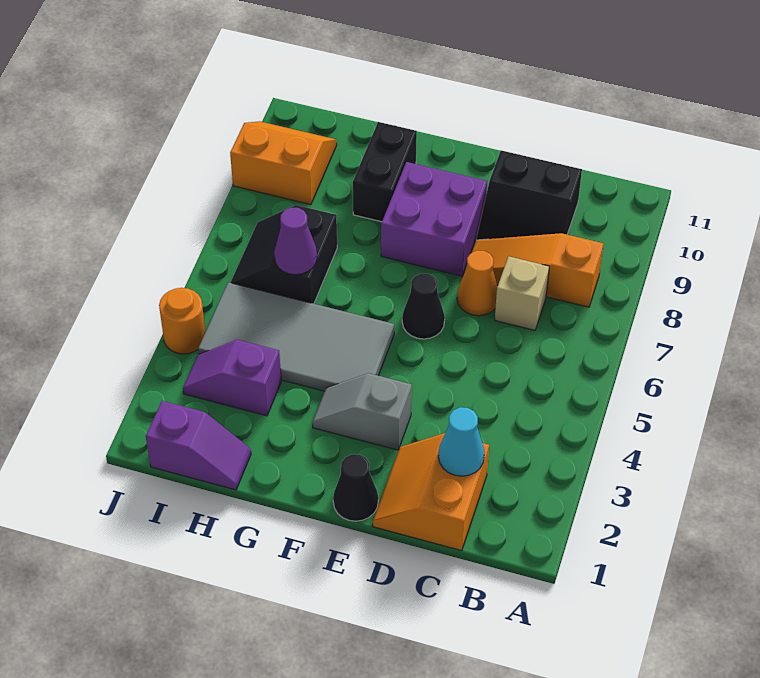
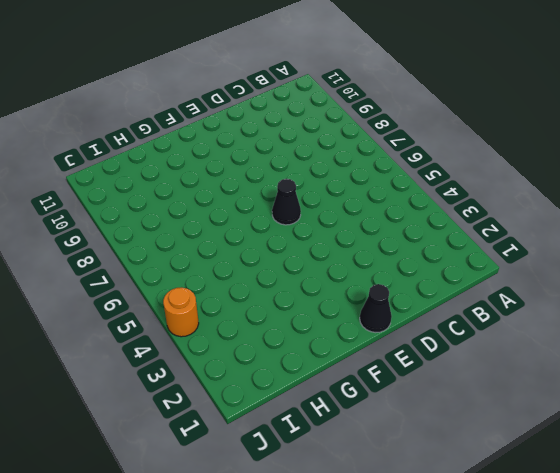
none -> orange slope B8:D8 level 1 top B
none -> orange slope C1:D2 level 1 top C
none -> tan brick C7 level 1

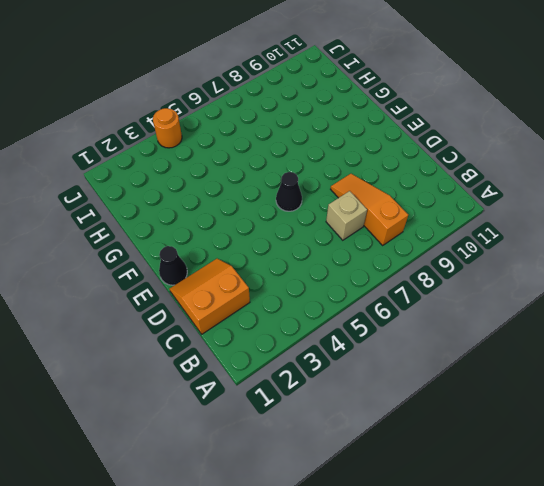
none -> black slope C9:D10 level 1 top 10
none -> orange cone D7 level 1
none -> grey slope E3:F3 level 1 top E

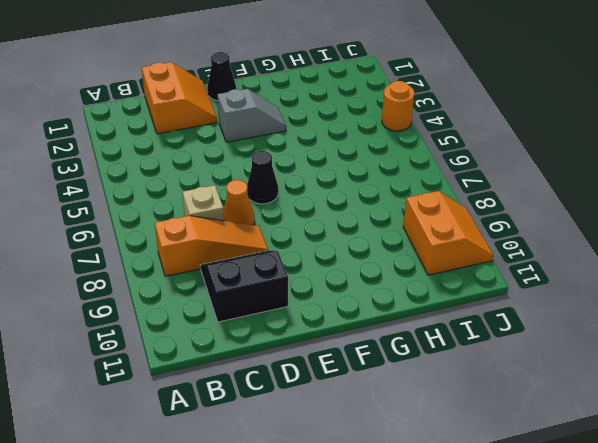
orange slope I9:J10 level 1 top I -> orange slope I9:J10 level 1 top 9
none -> purple brick E8:F9 level 1
none -> grey tile F4:I5 level 1
none -> black brick G9:G10 level 1

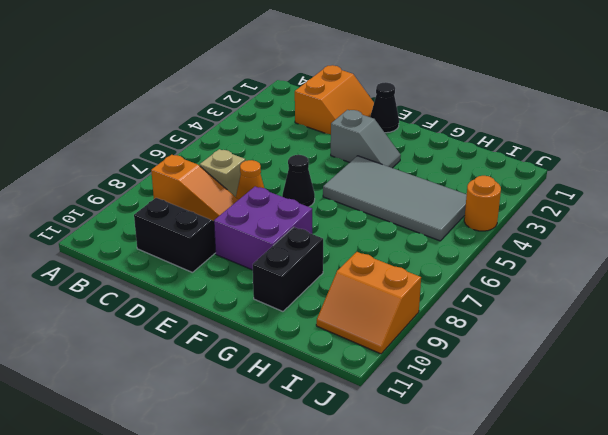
none -> purple slope H1:I1 level 1 top I
none -> purple slope H3:I3 level 1 top H
none -> black slope H6:I7 level 1 top H

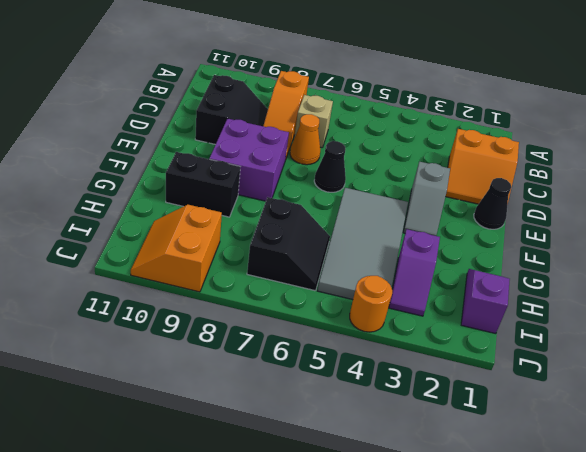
black slope H6:I7 level 1 top 7 -> black slope H6:I7 level 1 top H
none -> cyan cone C2 level 2
none -> purple cone H6 level 2

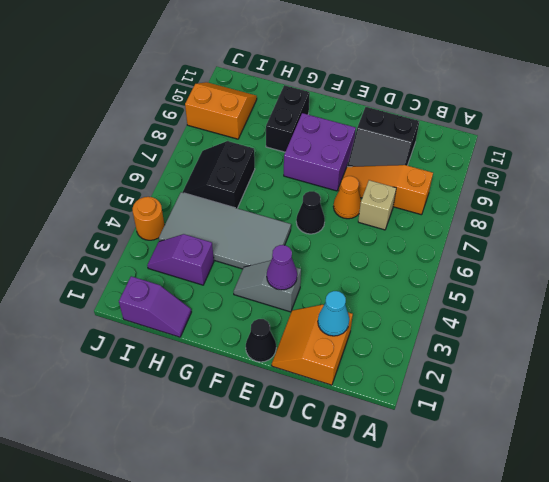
purple cone E3 level 2 -> purple cone H6 level 2

